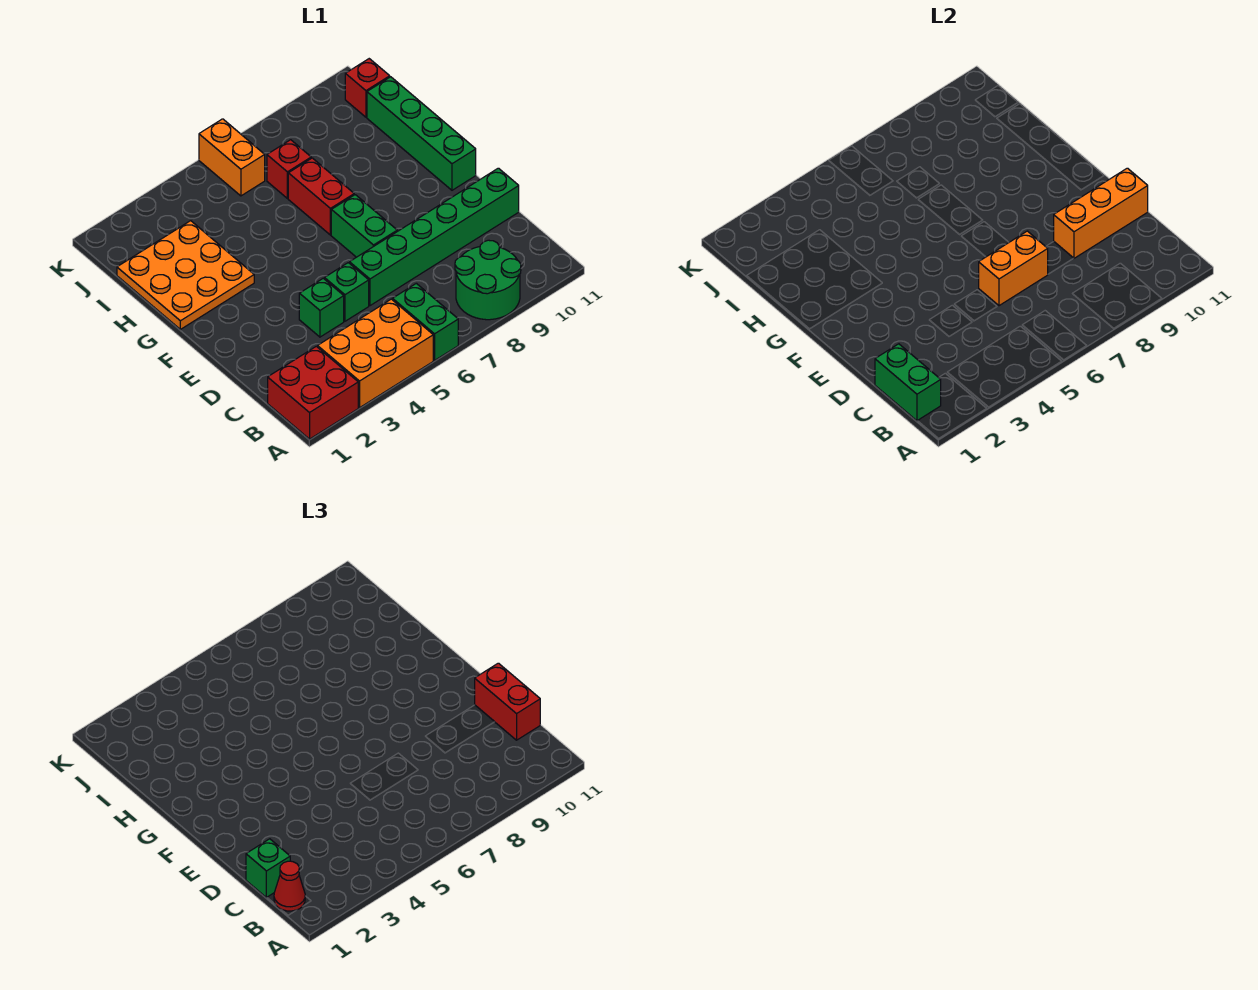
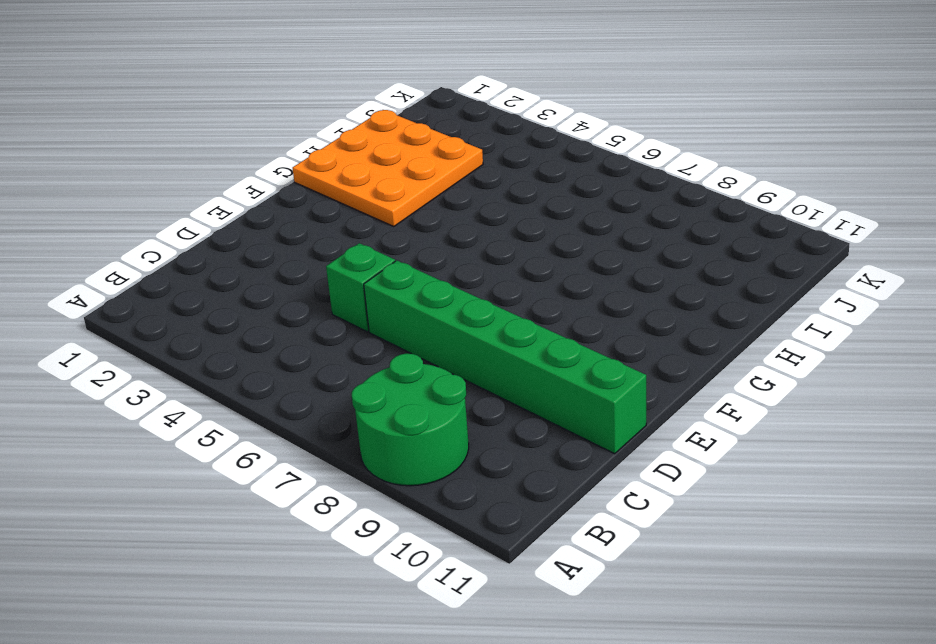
none -> red brick A1:B2 level 1
none -> orange brick A3:B5 level 1
none -> green brick A6:B6 level 1

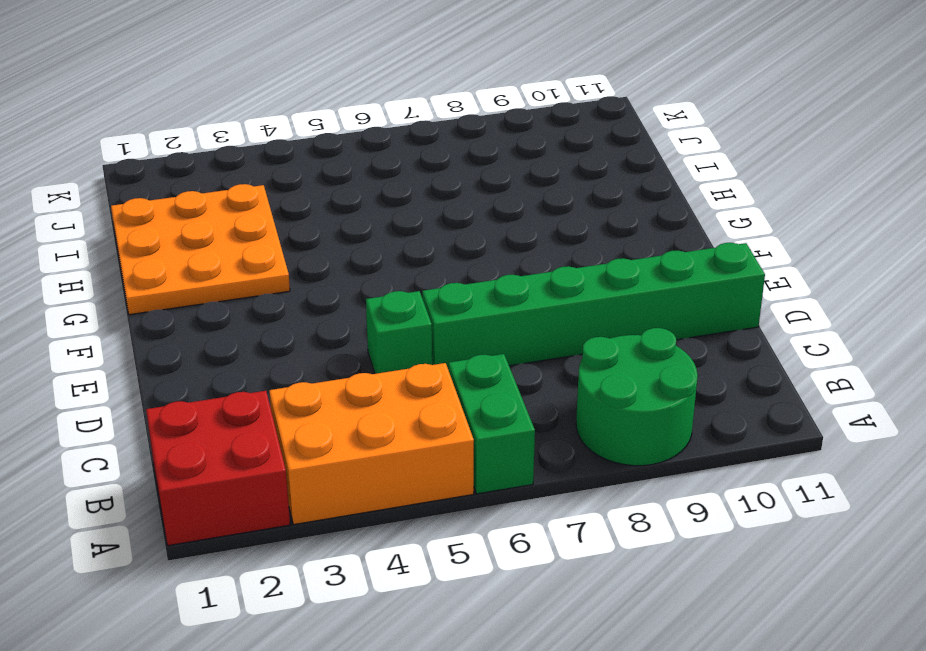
none -> green brick D4 level 1
none -> green brick E7:F7 level 1
none -> green brick F11:I11 level 1

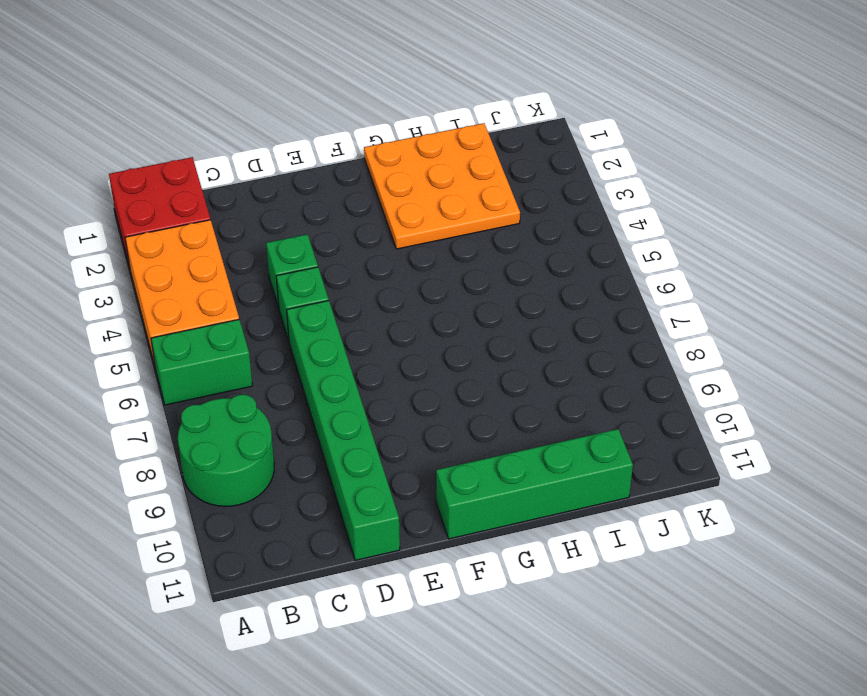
none -> green brick E7:F7 level 1
none -> red brick G7:H7 level 1
none -> red brick I7 level 1

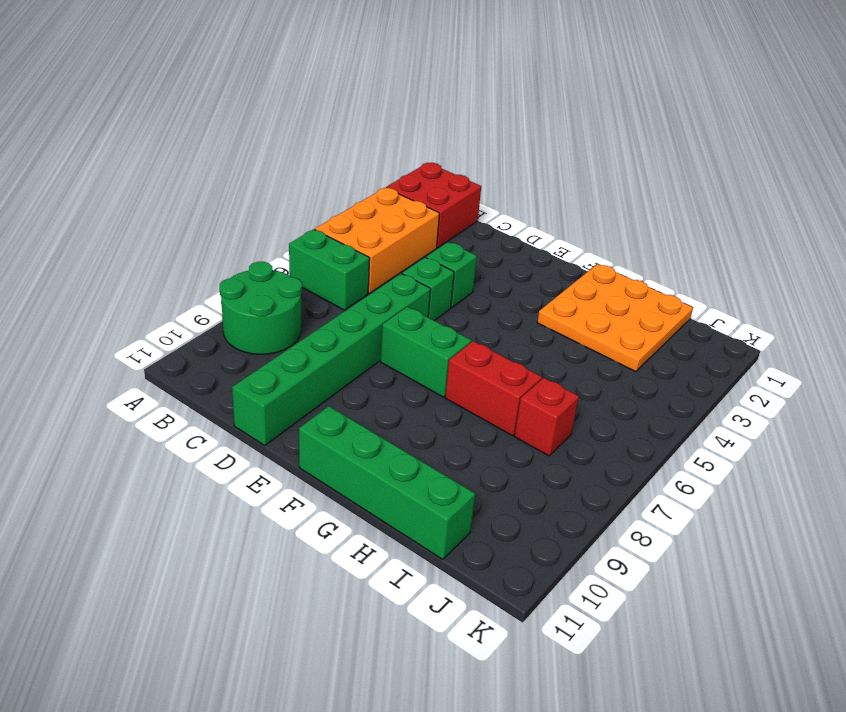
none -> orange brick J6:K6 level 1
none -> red brick J11 level 1
none -> green brick B1:C1 level 2

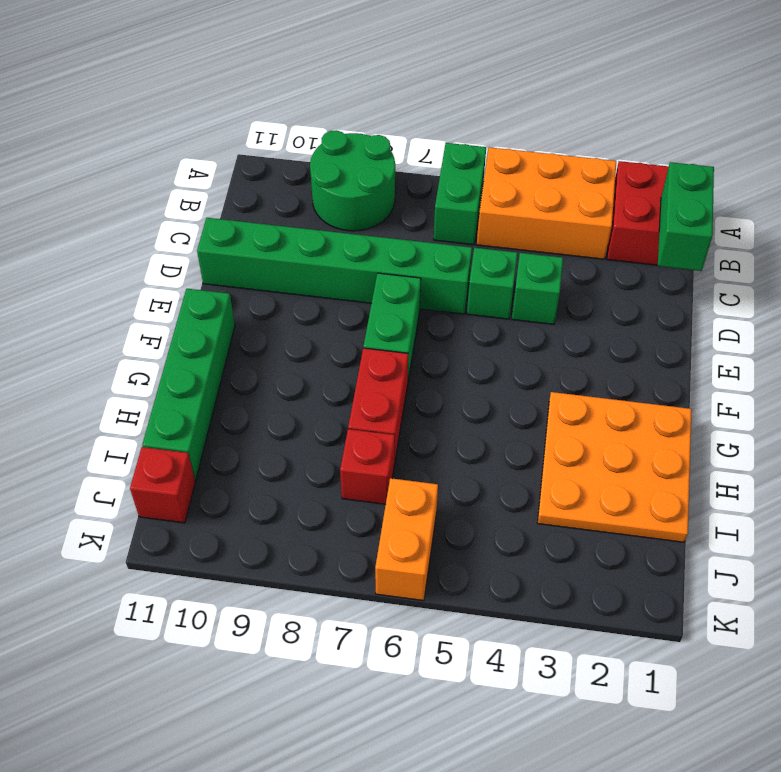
none -> orange brick D6:D7 level 2
none -> orange brick D9:D11 level 2
none -> red cone B1 level 3

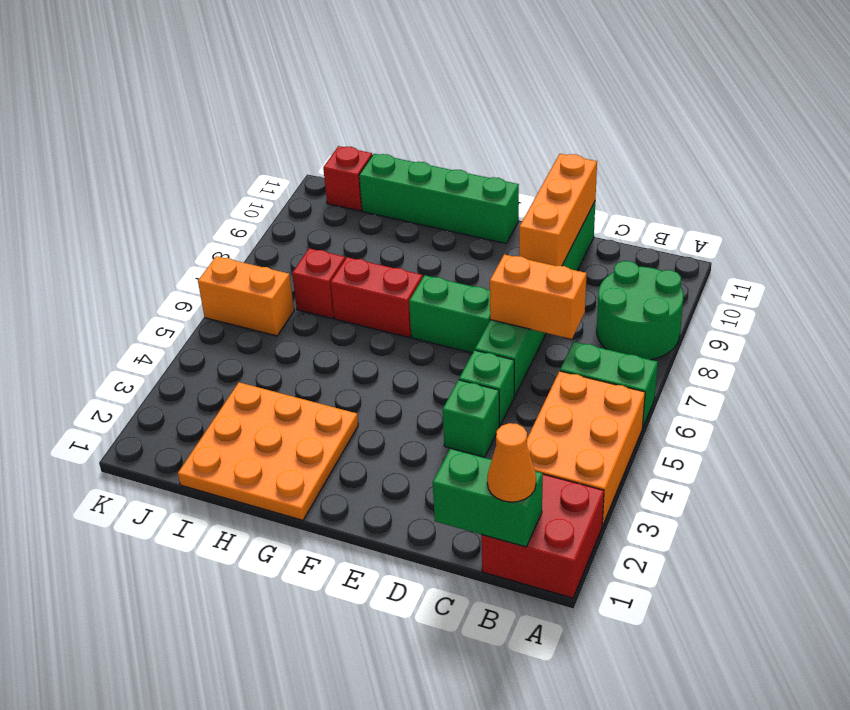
orange cone B1 level 3 -> red cone B1 level 3
orange brick C7:D7 level 2 -> orange brick D6:D7 level 2
none -> green brick C1 level 3
none -> red brick C11:D11 level 3

